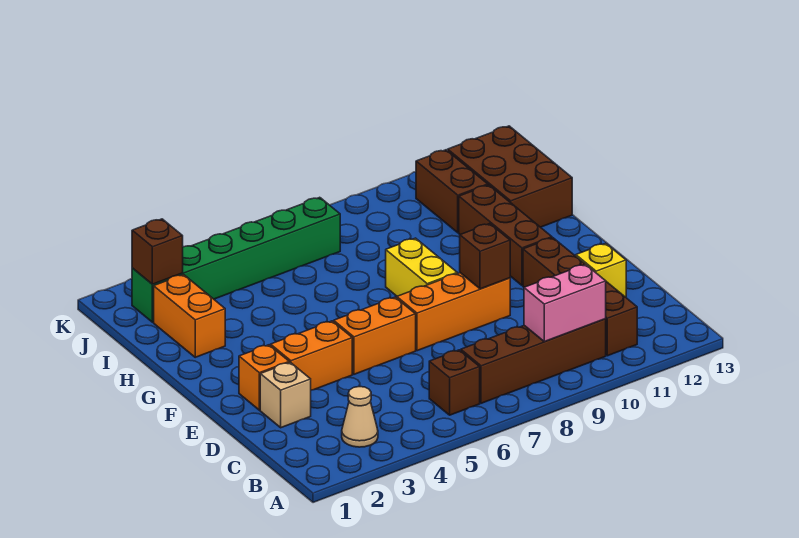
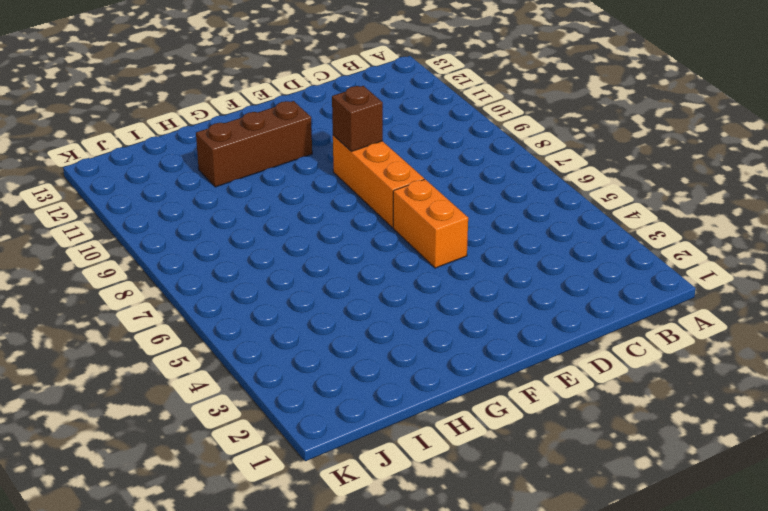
none -> tan cone B3 level 1
none -> brown brick B6 level 1
none -> brown brick B7:B10 level 1

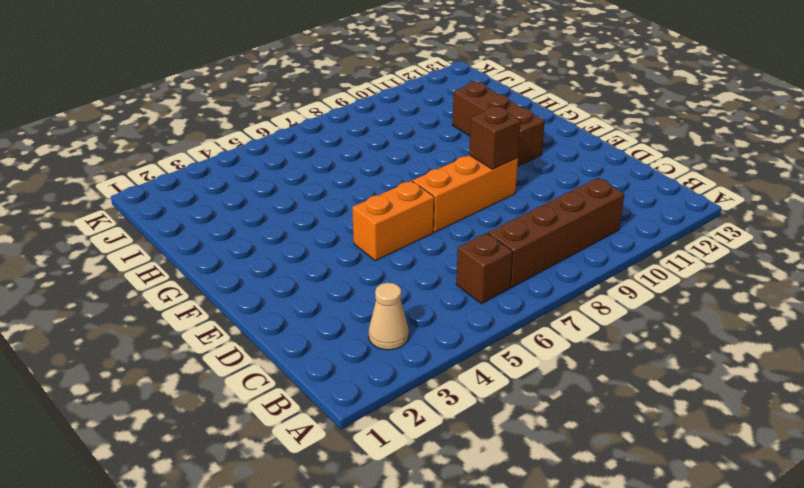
none -> brown brick B11:E11 level 1
none -> tan brick D2 level 1
none -> yellow brick D12 level 1

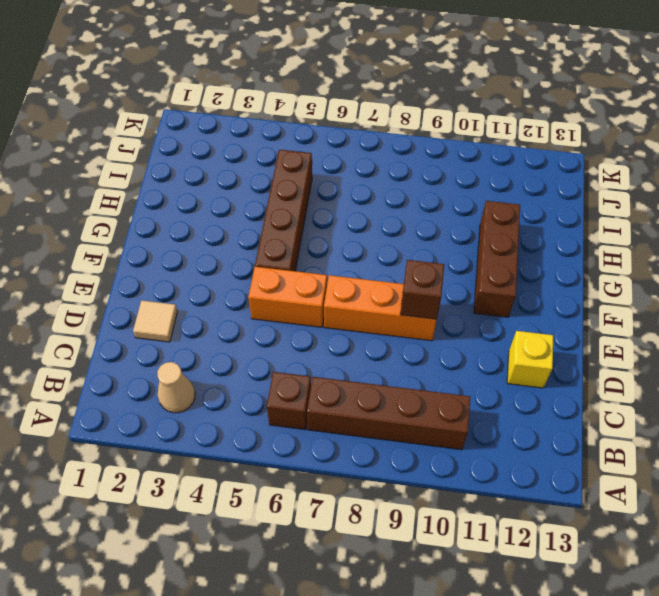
tan tile D2 level 1 -> tan brick D2 level 1
brown brick F5:I5 level 1 -> brown brick B11:E11 level 1
none -> orange brick E2 level 1
none -> orange brick E3:E4 level 1
none -> yellow brick F8:G8 level 1

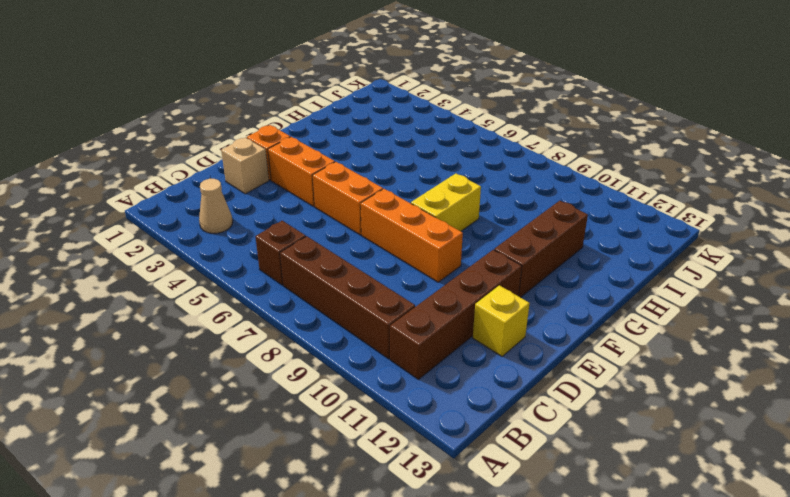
none -> orange brick H2:I2 level 1
none -> brown brick H12:J13 level 1
none -> brown brick I11:J11 level 1

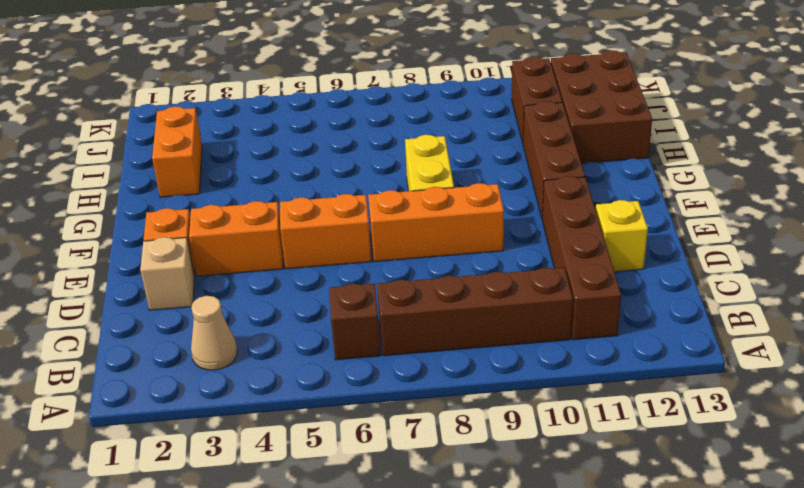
none -> green brick J2:J7 level 1
none -> pink brick B9:B10 level 2
none -> brown brick E9 level 2

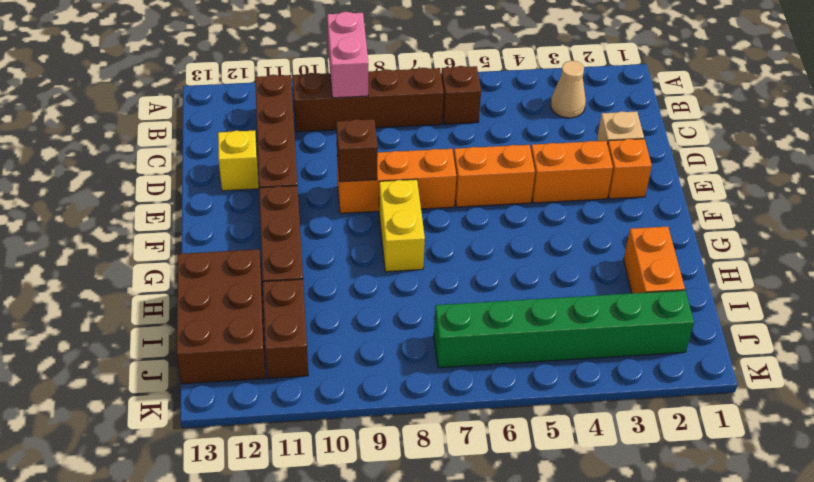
pink brick A9:B9 level 2 -> pink brick B9:B10 level 2
none -> brown brick J2 level 2

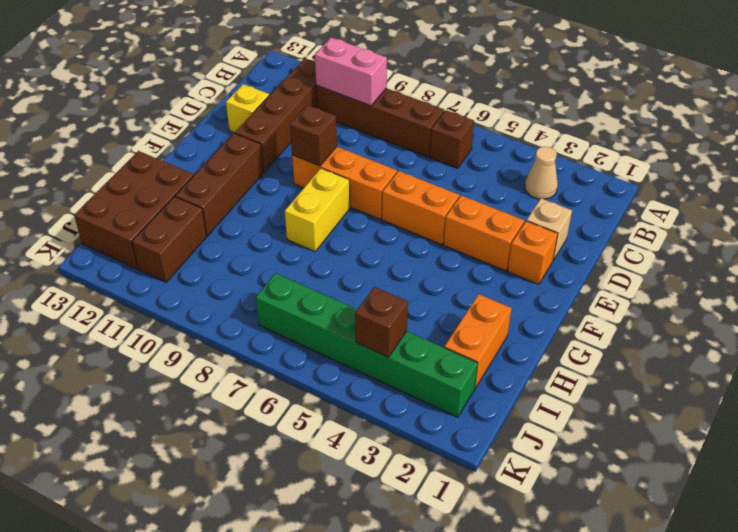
brown brick J4 level 2 -> brown brick J2 level 2

